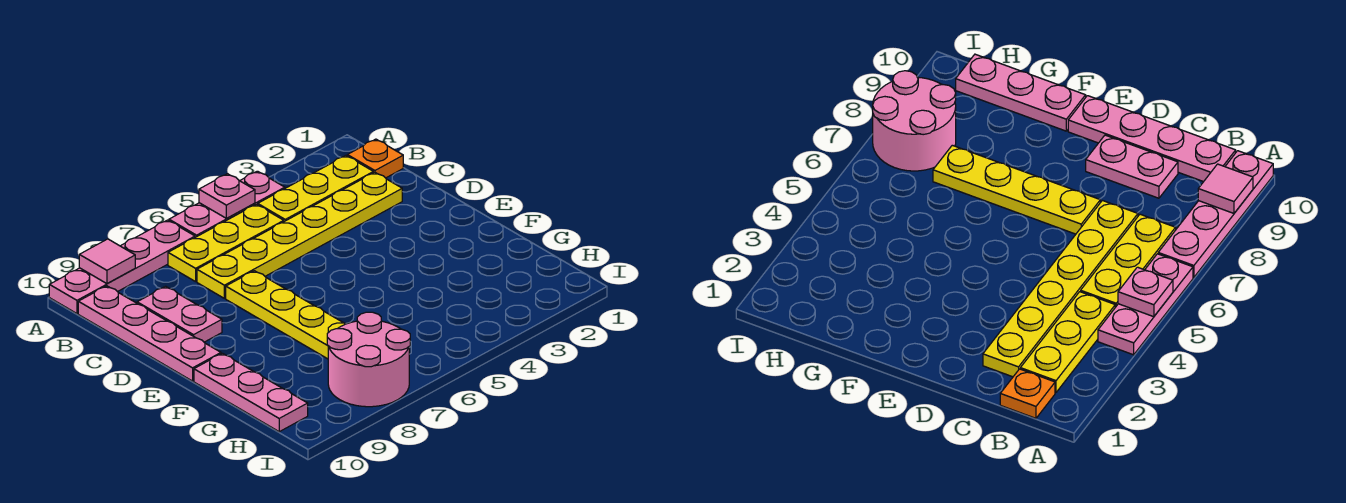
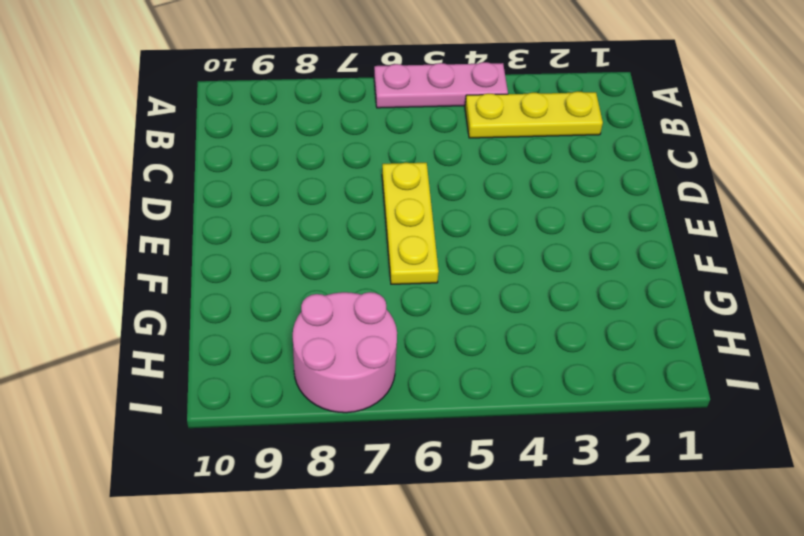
yellow plate D6:F6 level 1 -> yellow plate B5:B7 level 1
none -> pink plate A7:A10 level 1
none -> orange plate B1 level 1
none -> pink plate B10:E10 level 1

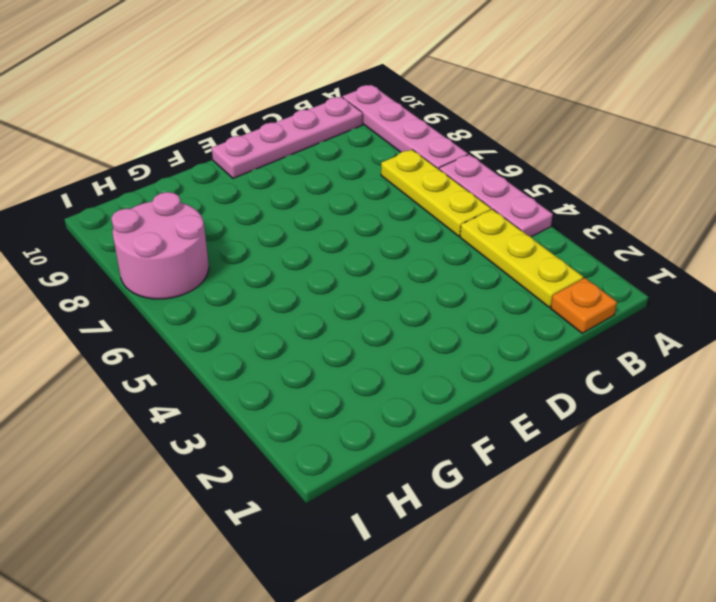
none -> yellow plate C2:C7 level 1
none -> pink plate C9:D9 level 1
none -> yellow plate D7:G7 level 1

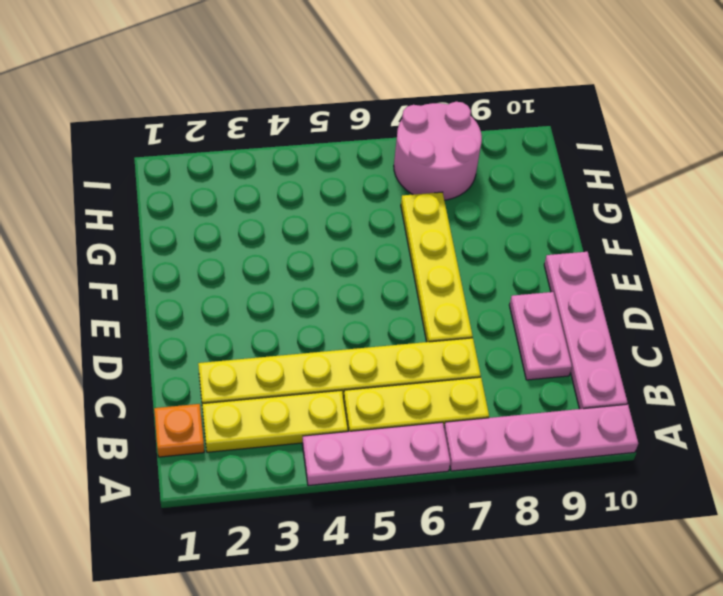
none -> pink plate F10:H10 level 1
none -> pink plate A5 level 2
none -> pink tile A9 level 2

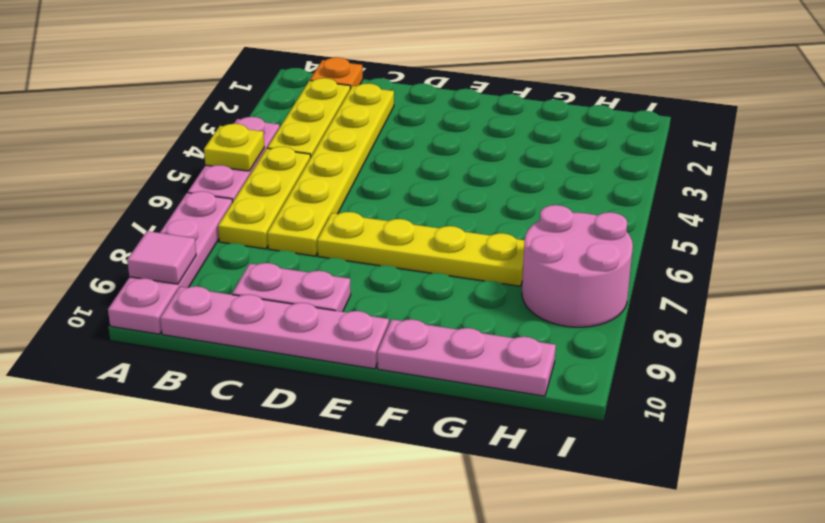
yellow plate A5 level 2 -> pink plate A5 level 2

